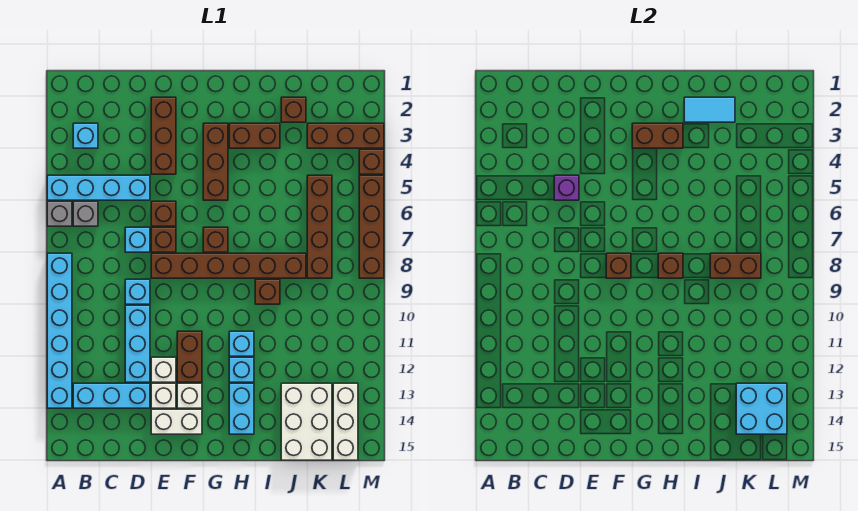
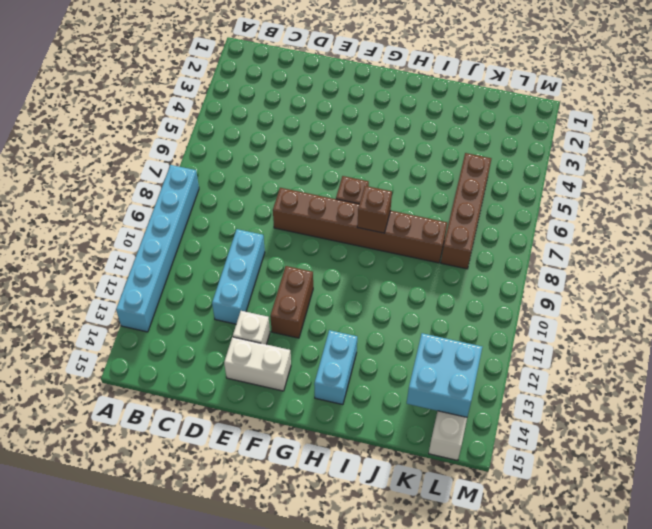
none -> cyan brick A5:D5 level 1
none -> grey brick A6 level 1
none -> cyan brick B3 level 1
none -> grey brick B6 level 1

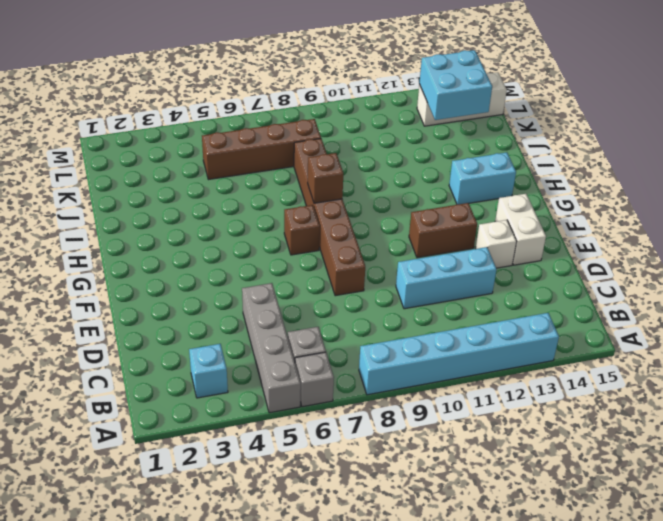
grey brick A5:D5 level 1 -> cyan brick A5:D5 level 1
none -> cyan brick B13:D13 level 1
none -> cyan brick D7 level 1
none -> cyan brick D9 level 1
none -> brown brick E2:E4 level 1

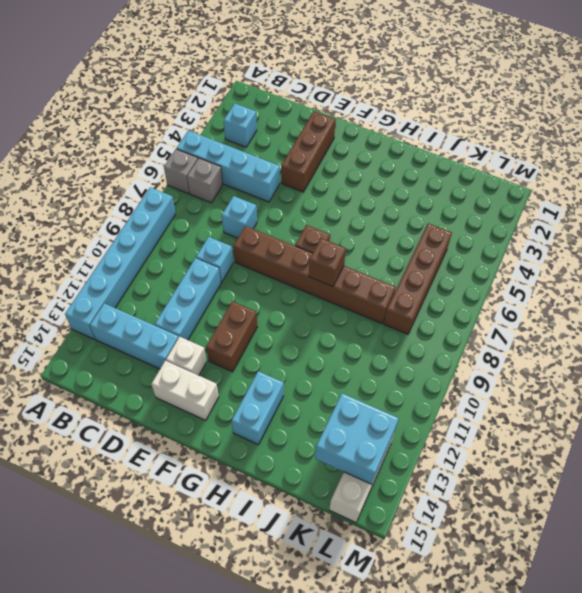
none -> brown brick E6 level 1
none -> brown brick E7 level 1
none -> white brick E12 level 1
none -> white brick F13 level 1

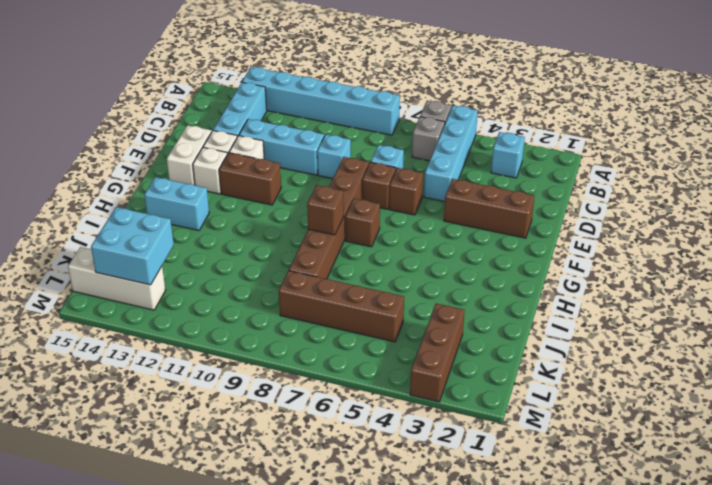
none -> brown brick G3:G5 level 1
none -> brown brick H3:I3 level 1
none -> cyan brick H11 level 1
none -> cyan brick H12 level 1

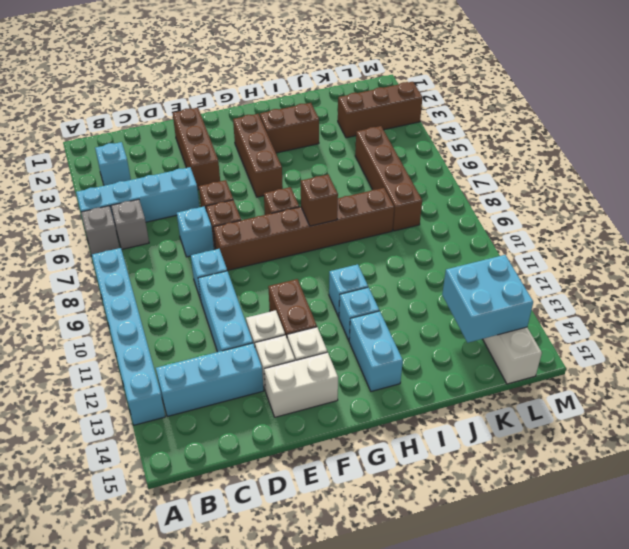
none -> brown brick I9 level 1
none -> brown brick J2 level 1
none -> white brick J13:K15 level 1
none -> brown brick M4 level 1

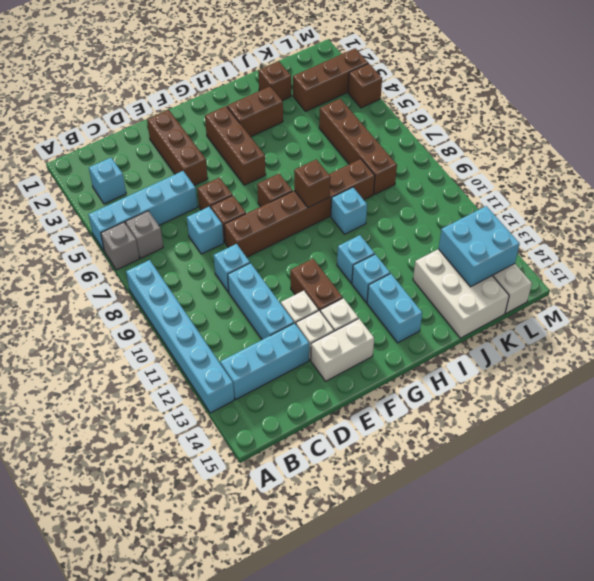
cyan brick I9 level 1 -> brown brick I9 level 1
none -> brown brick M5:M8 level 1
none -> purple brick D5 level 2
none -> brown brick F8 level 2
none -> brown brick G3:H3 level 2

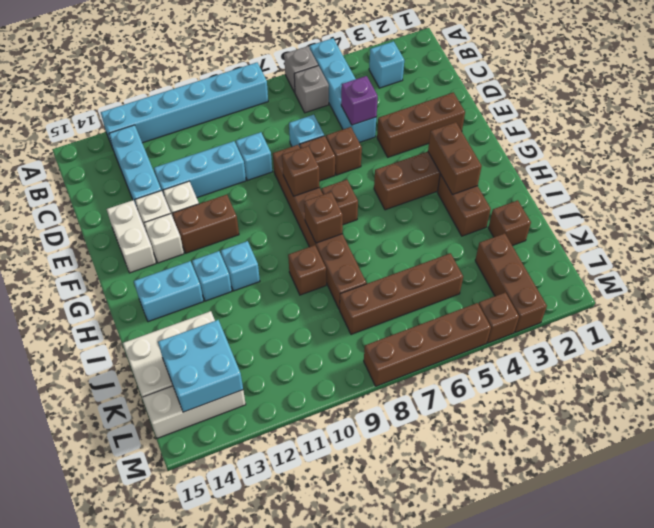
none -> cyan tile I2:J2 level 2
none -> brown brick J8:K8 level 2

